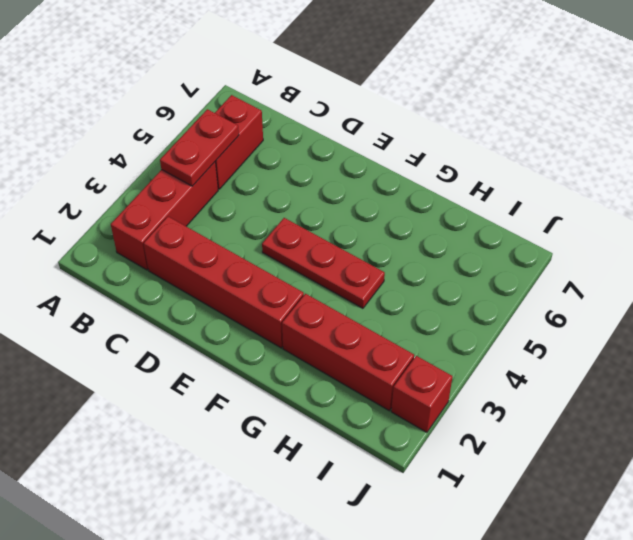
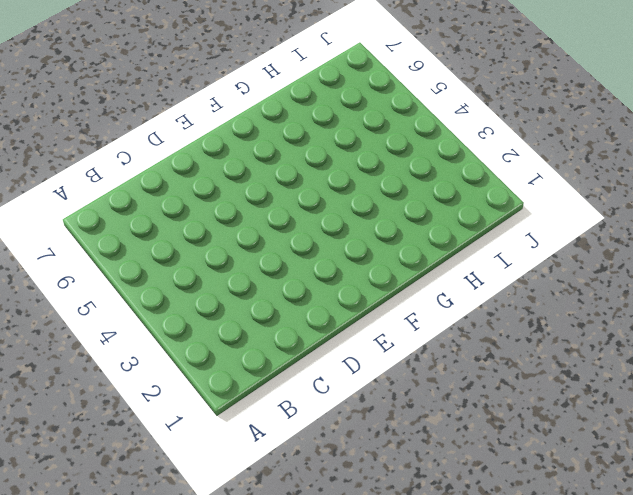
none -> red brick B2:B4 level 1
none -> red brick B5:B6 level 1

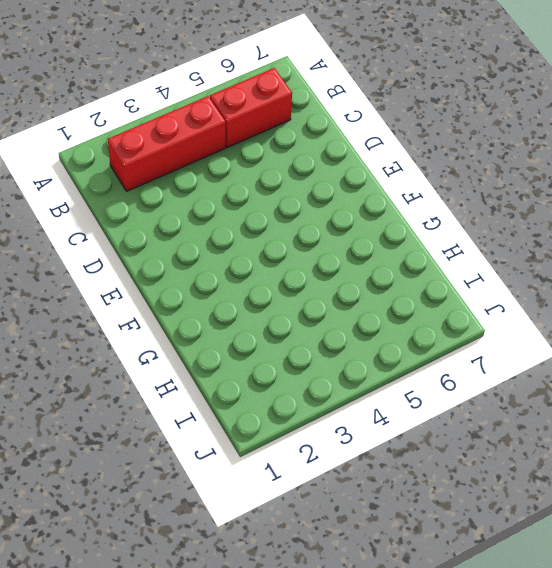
none -> red brick C2:F2 level 1
none -> red plate E4:G4 level 1

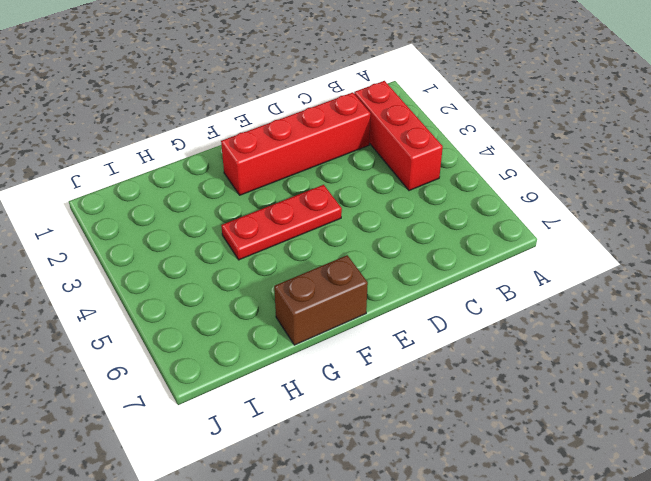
brown brick F7:G7 level 1 -> none
none -> red brick B5:B6 level 1
none -> red brick G2:I2 level 1

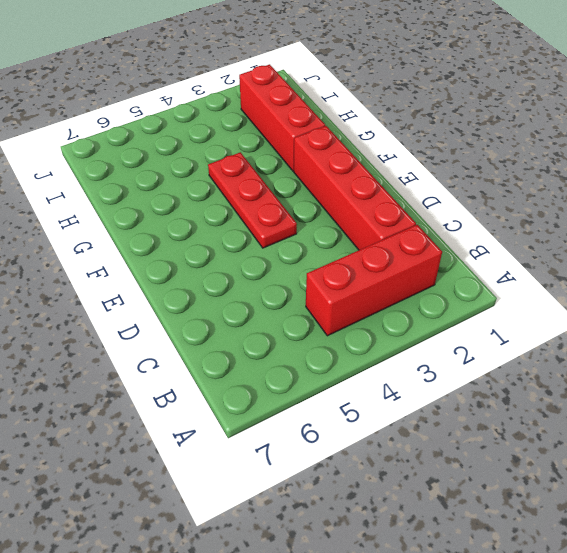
none -> red brick B5:B6 level 1
none -> red brick J2 level 1

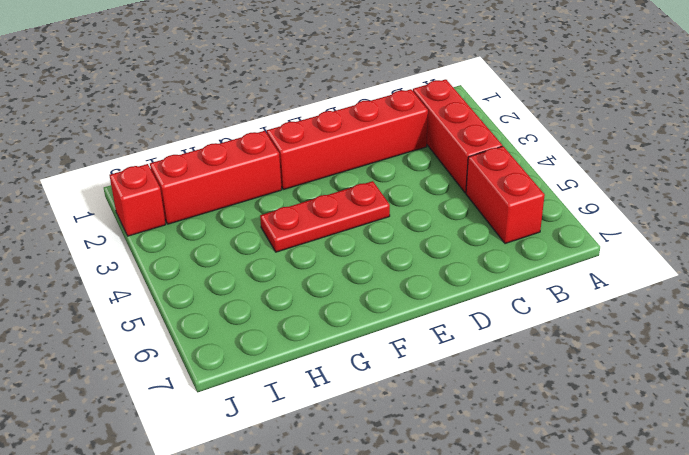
none -> red plate B4:B5 level 2

